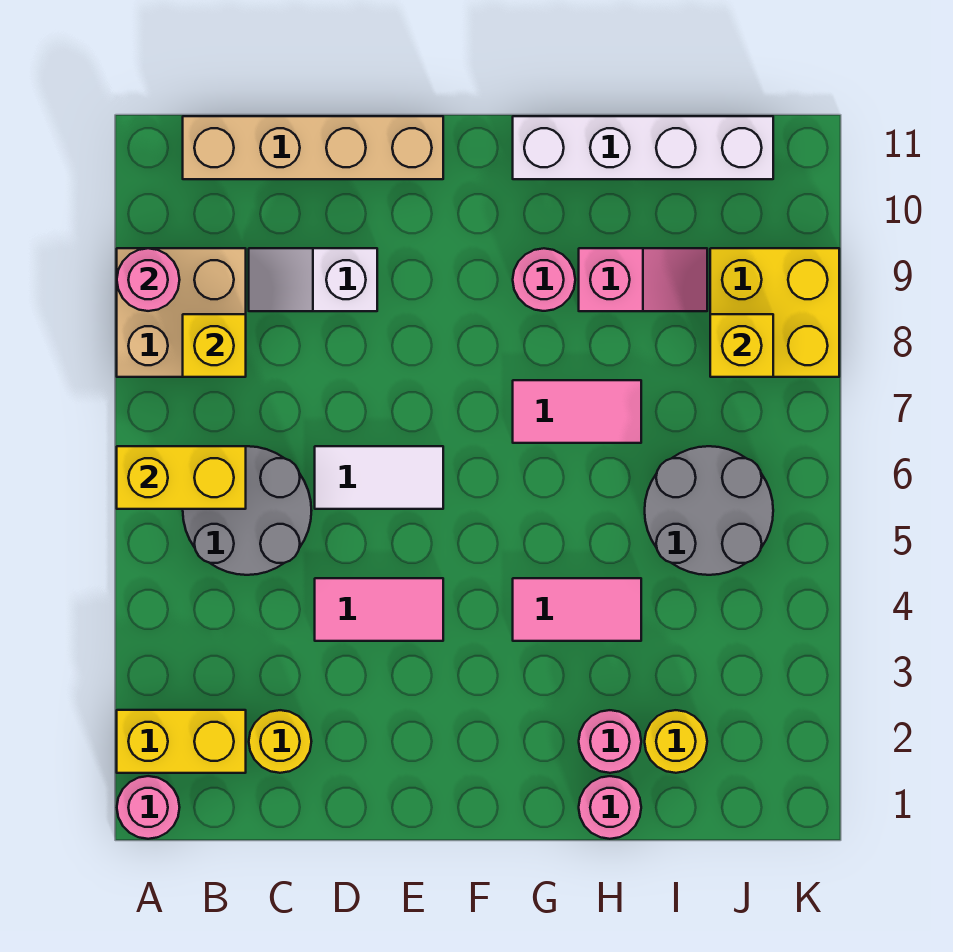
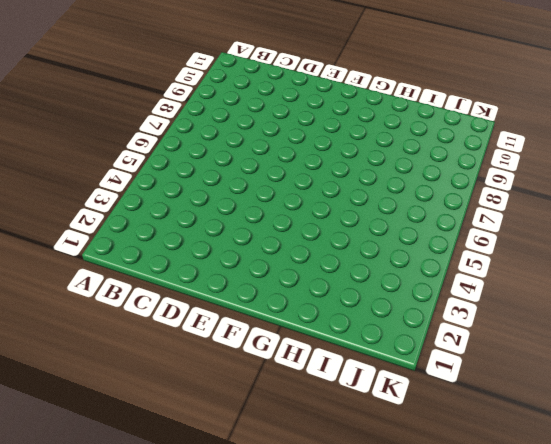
none -> pink round brick A1 level 1
none -> yellow brick A2:B2 level 1
none -> tan brick A8:B9 level 1

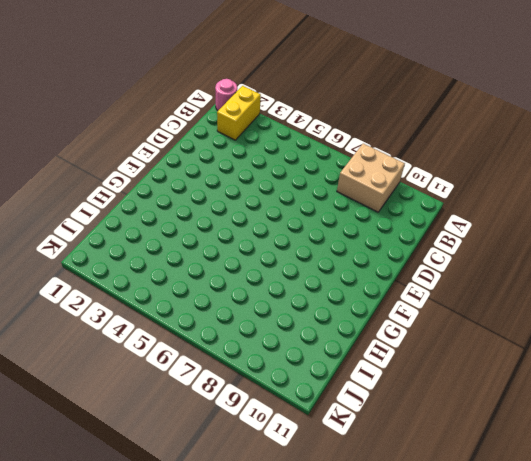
none -> grey round brick B5:C6 level 1
none -> tan brick B11:E11 level 1
none -> yellow round brick C2 level 1

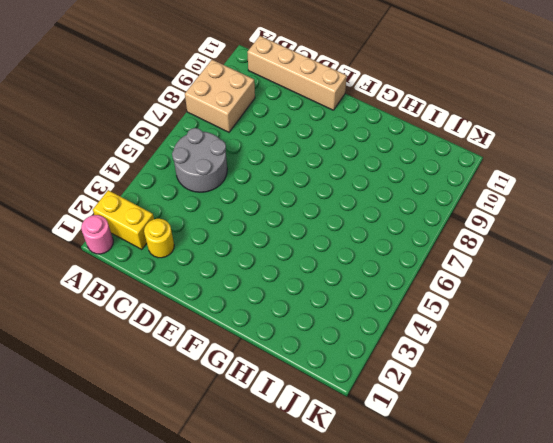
none -> white slope C9:D9 level 1 top D
none -> pink tile D4:E4 level 1
none -> white tile D6:E6 level 1

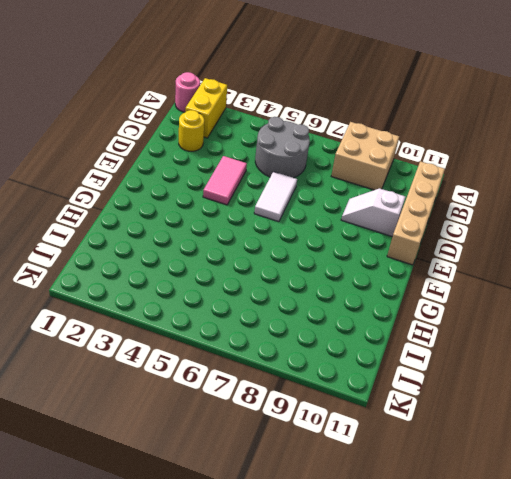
white slope D9:D10 level 1 top 10 -> white slope C9:D9 level 1 top D
none -> pink tile G4:H4 level 1
none -> pink tile G7:H7 level 1
none -> pink round brick G9 level 1

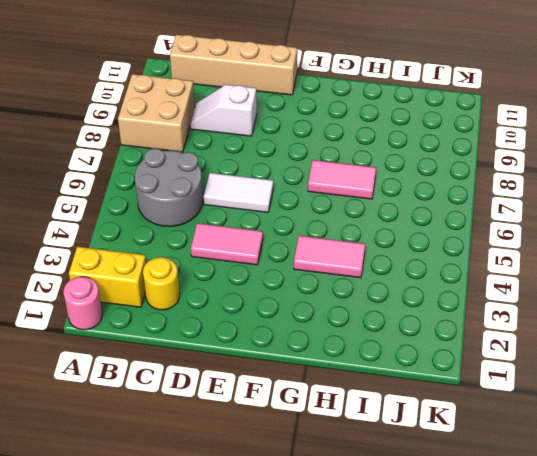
none -> pink round brick G9 level 1
none -> white brick G11:J11 level 1
none -> pink round brick H1 level 1

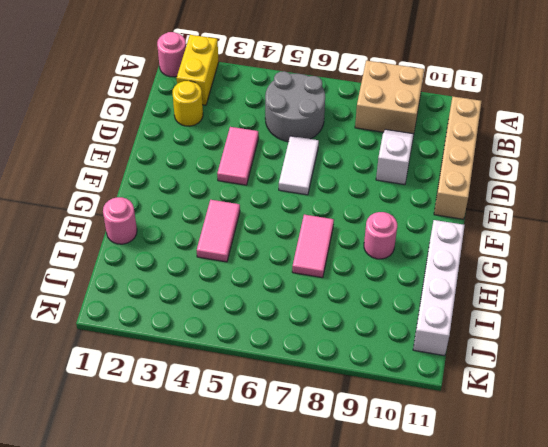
none -> pink round brick H2 level 1
none -> pink slope H9:I9 level 1 top H
none -> yellow round brick I2 level 1

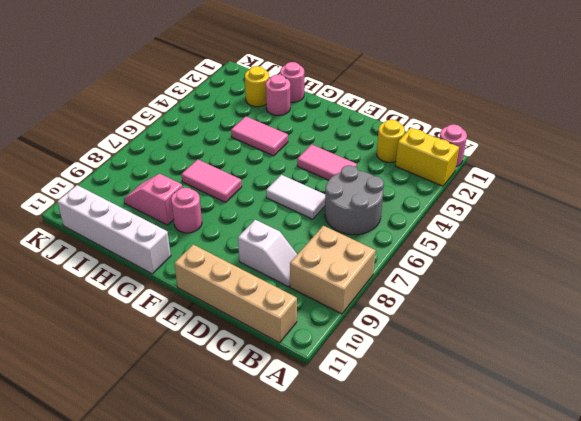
none -> grey round brick I5:J6 level 1
none -> yellow brick J8:K9 level 1
none -> yellow brick A6:B6 level 2

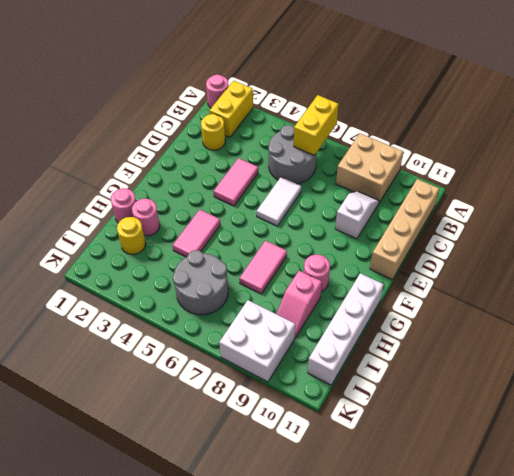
white brick J8:K9 level 1 -> yellow brick J8:K9 level 1
none -> pink round brick A9 level 2
none -> yellow brick B8 level 2
none -> yellow brick J8 level 2

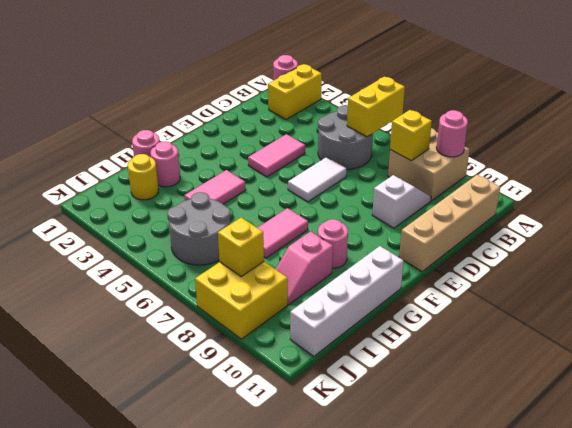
none -> yellow round brick C2 level 1

